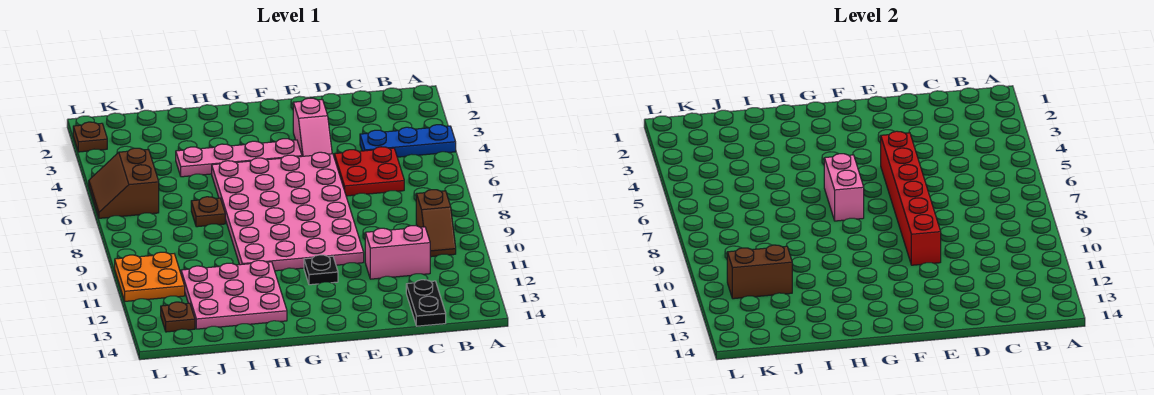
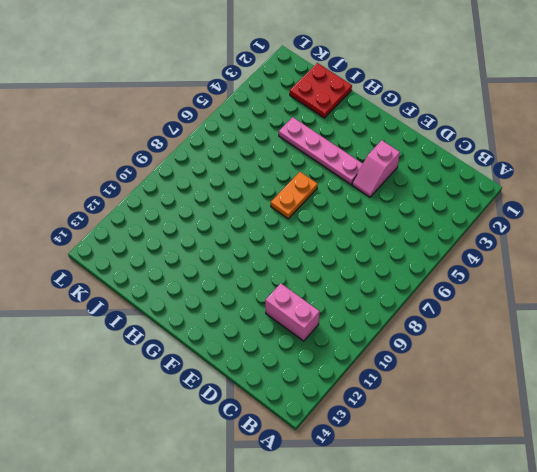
orange plate G6:G7 level 1 -> pink plate E5:H10 level 1
red plate I1:J2 level 1 -> red plate C5:D6 level 1
none -> blue plate A4:C4 level 1
none -> brown slope B9:B10 level 1 top 9
none -> black plate C13:C14 level 1

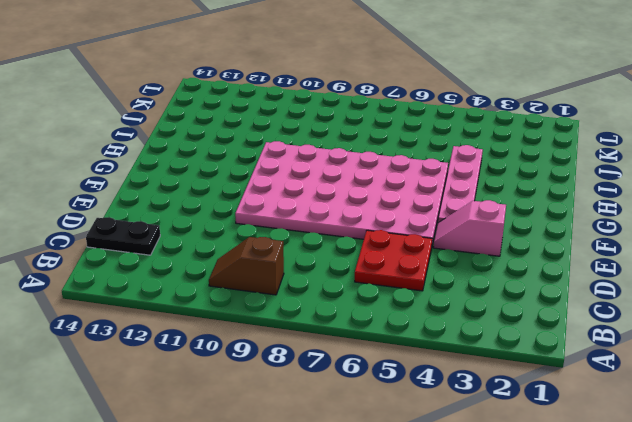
none -> blue plate A4:C4 level 1
none -> pink brick C11:D11 level 1
none -> black plate F11 level 1

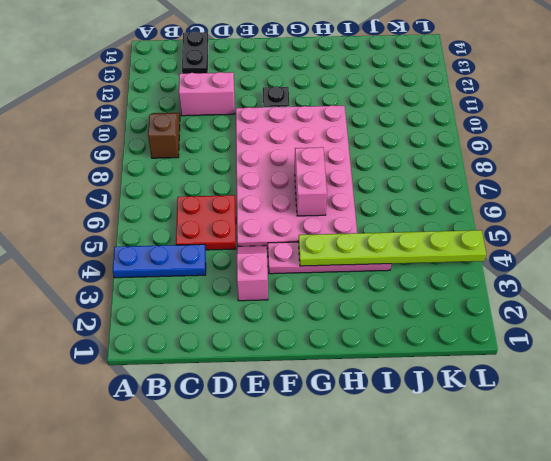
lime plate G4:L4 level 2 -> none
none -> pink plate H11:J13 level 1
none -> brown plate I7 level 1
none -> brown slope K5:L6 level 1 top K

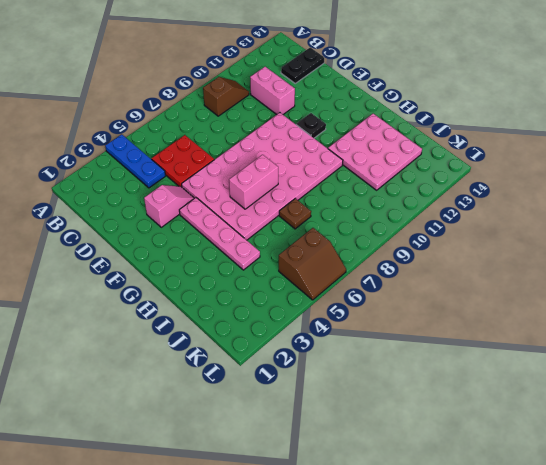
none -> orange plate K10:L11 level 1
none -> brown plate K13 level 1
none -> brown plate L2 level 1

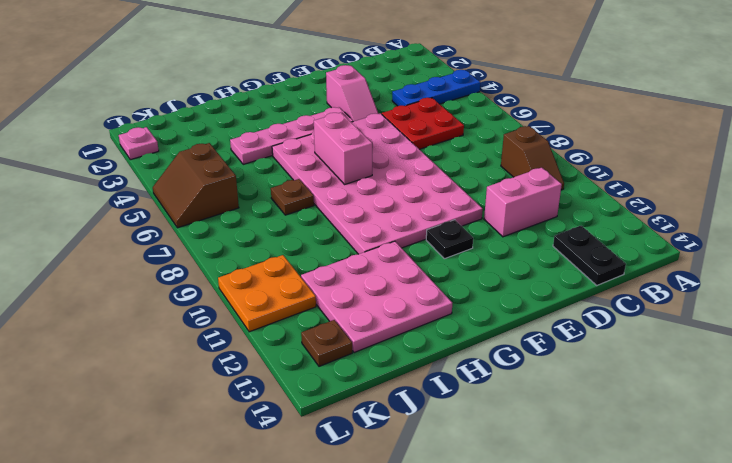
pink plate L2 level 1 -> brown plate L2 level 1
none -> red brick E5:E10 level 2
none -> brown brick J11:K11 level 2

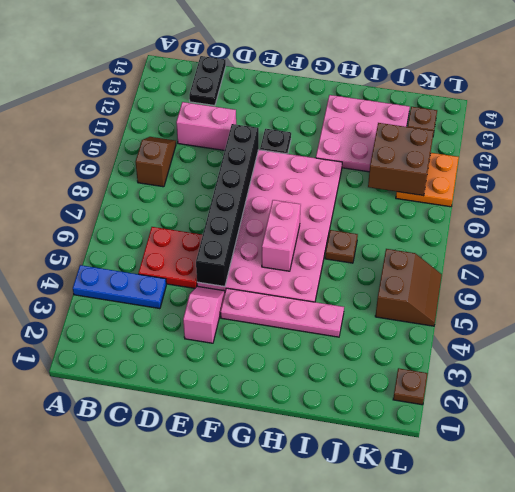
black brick E5:E10 level 2 -> red brick E5:E10 level 2
brown brick J10:K11 level 2 -> brown brick J11:K11 level 2

